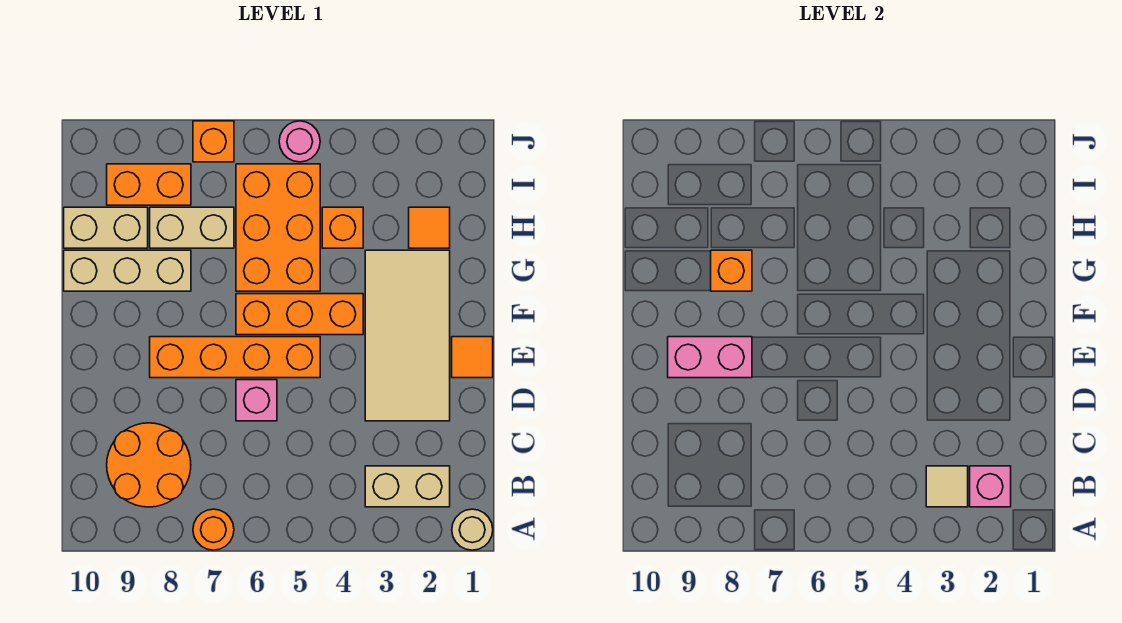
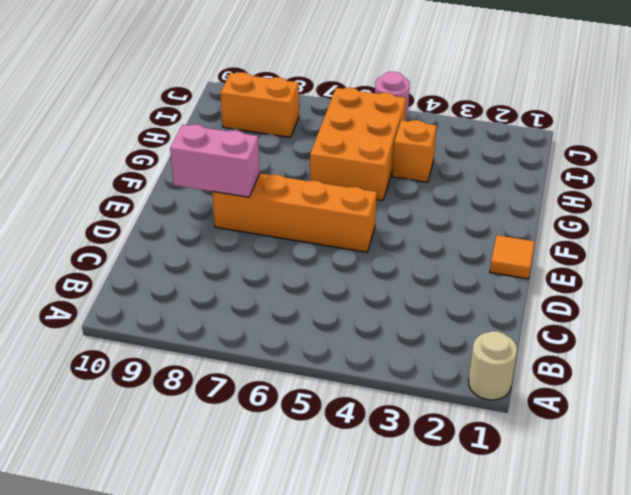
none -> orange round brick A7 level 1
none -> tan brick B2:B3 level 1
none -> orange round brick B8:C9 level 1

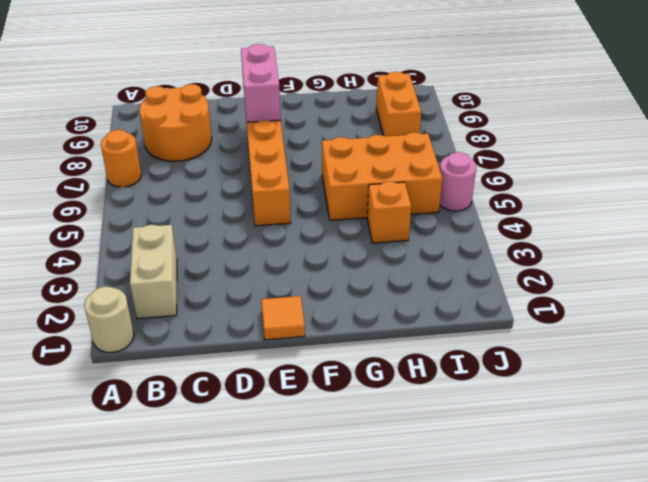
none -> tan tile D2:G3 level 1
none -> pink brick D6 level 1
none -> orange brick F4:F6 level 1

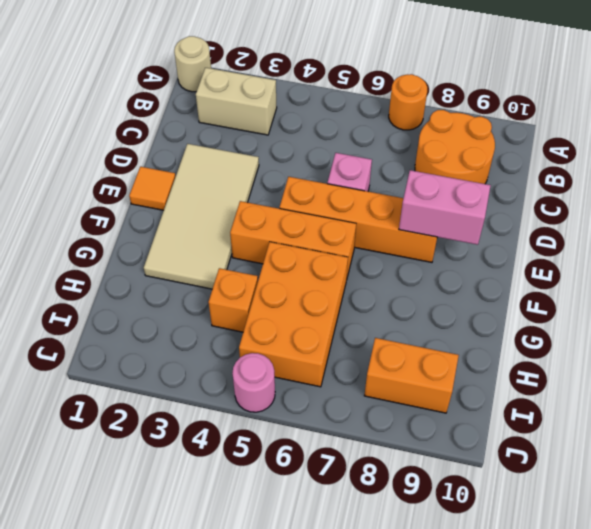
none -> tan brick G8:G10 level 1
none -> orange tile H2 level 1
none -> tan brick H7:H8 level 1

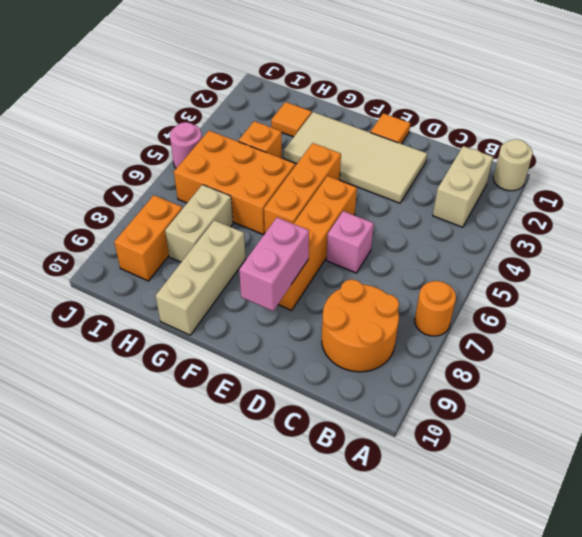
none -> tan brick H9:H10 level 1
none -> orange brick J7 level 1
none -> pink brick B2 level 2

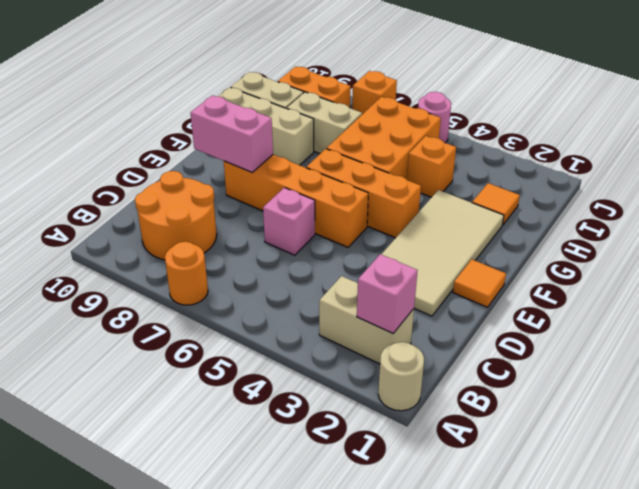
none -> tan tile B3 level 2
none -> orange brick G8 level 2

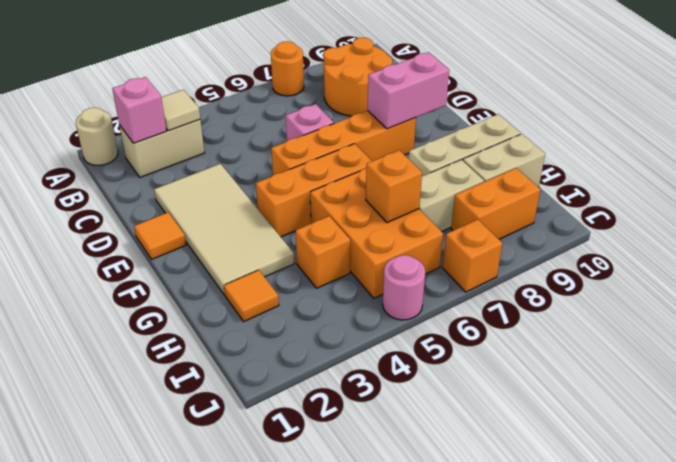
orange brick H6 level 2 -> orange brick G8 level 2

